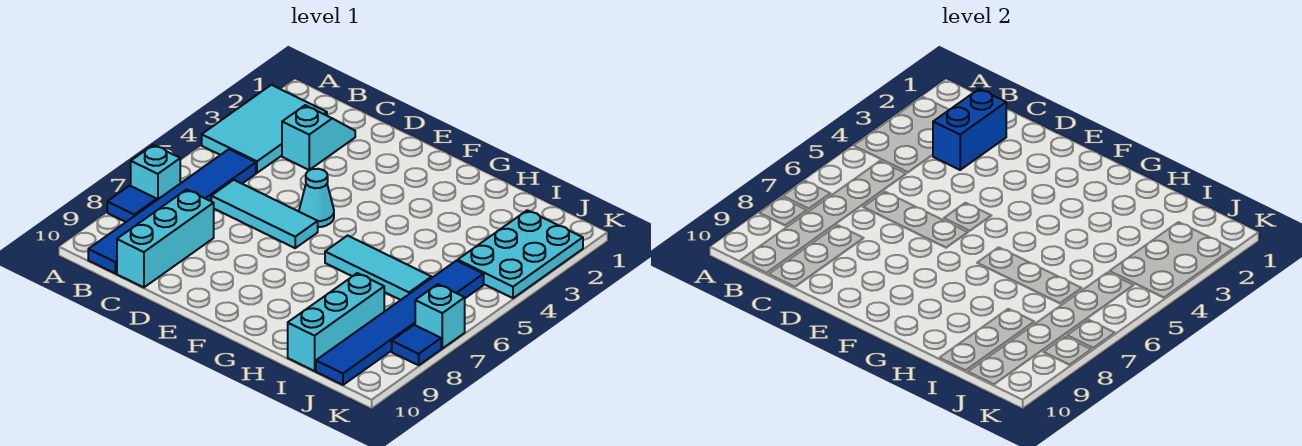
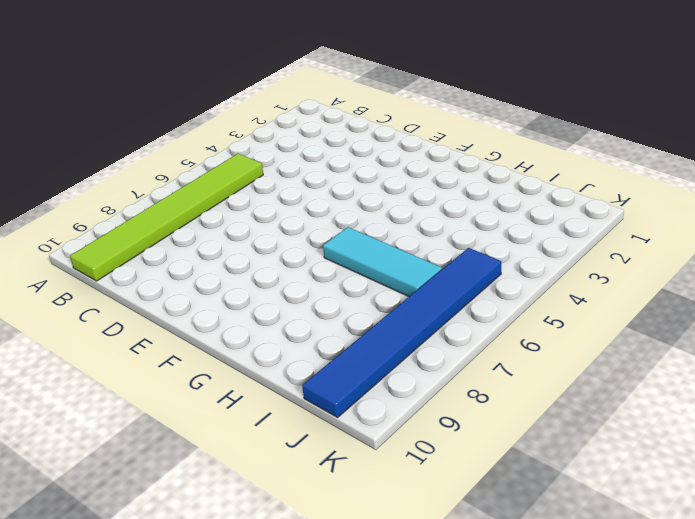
lime tile B5:B10 level 1 -> blue tile B5:B10 level 1
none -> cyan tile A2:B4 level 1
none -> cyan brick A7 level 1
none -> blue tile A8 level 1

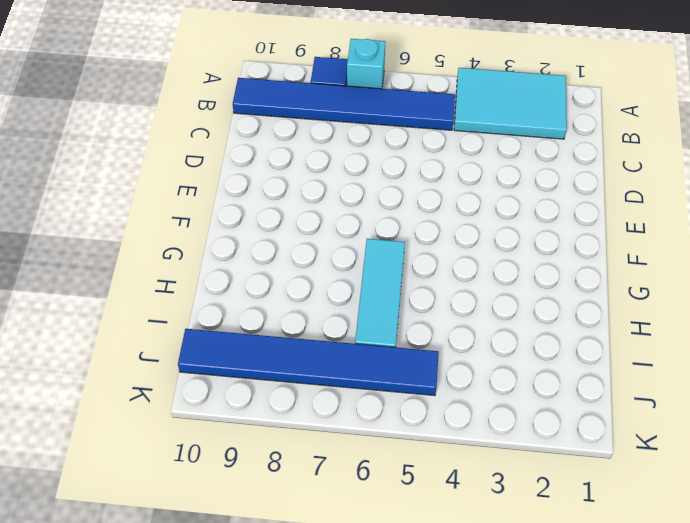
none -> cyan slope C2:C3 level 1 top 3
none -> cyan tile C6:E6 level 1
none -> cyan brick C8:C10 level 1

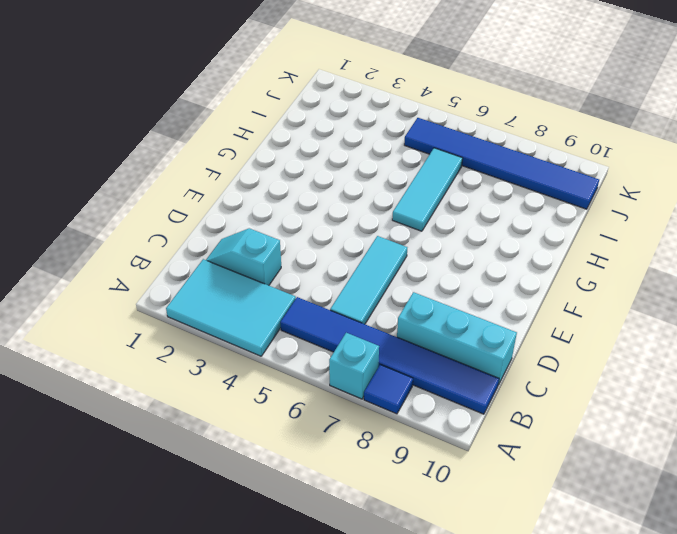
none -> cyan cone E5 level 1
none -> cyan brick I8:I10 level 1
none -> cyan plate J2:K4 level 1

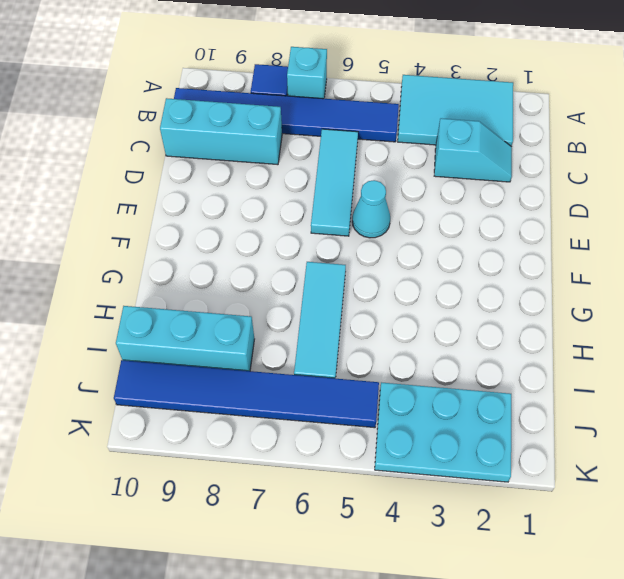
none -> cyan brick K7 level 1
none -> blue tile K8 level 1
none -> blue brick C2:C3 level 2

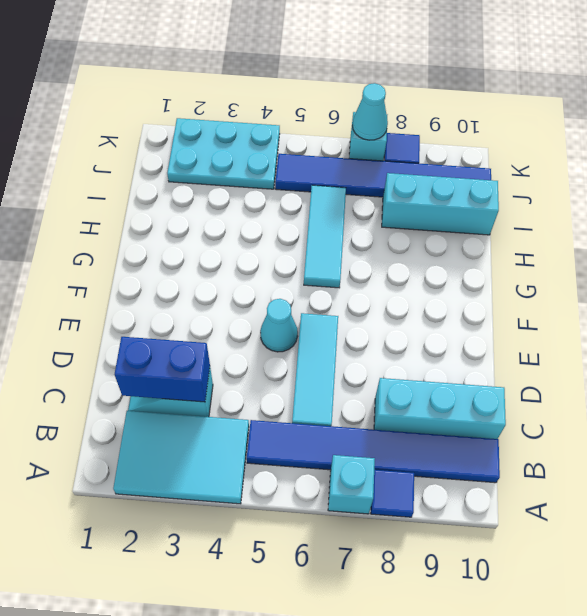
cyan cone K7 level 2 -> none

